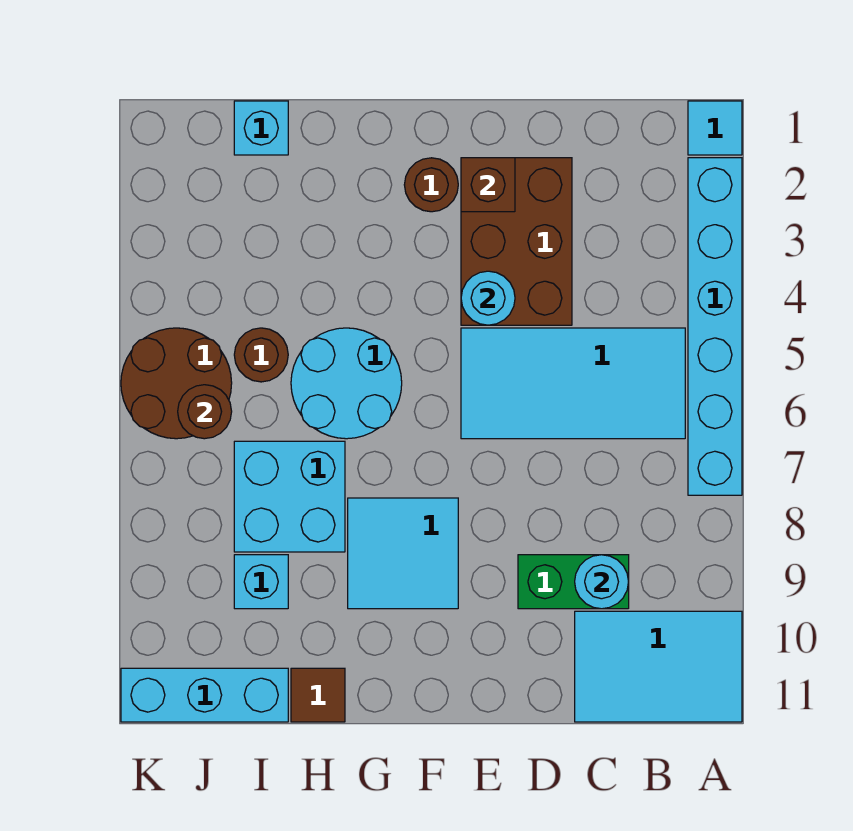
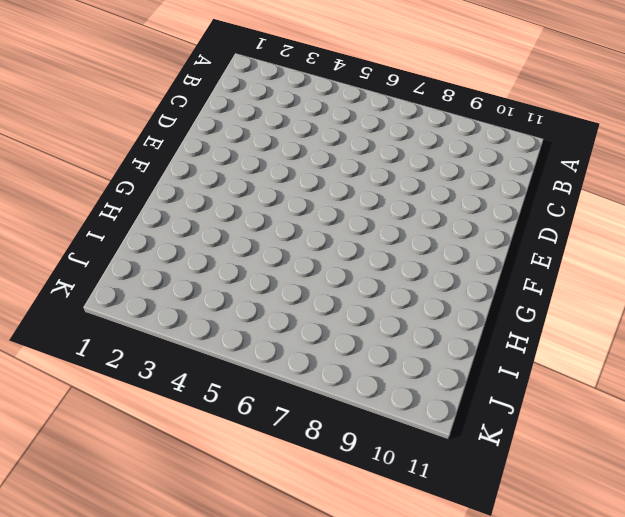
none -> cyan tile A1 level 1
none -> cyan brick A2:A7 level 1
none -> cyan tile A10:C11 level 1

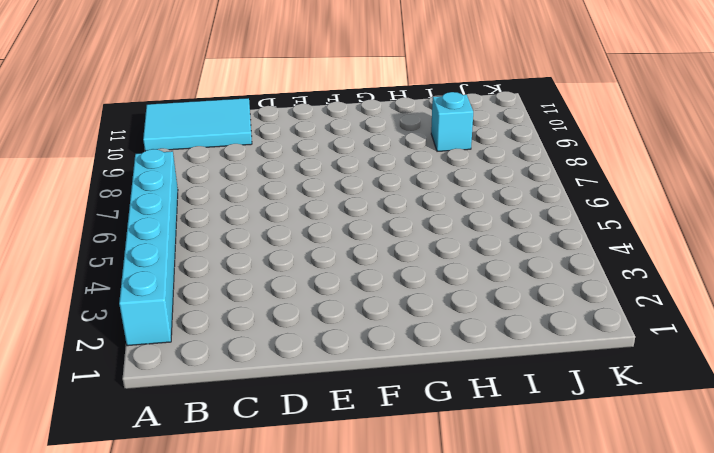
none -> cyan tile A1 level 1
none -> cyan tile B5:E6 level 1
none -> green brick C9:D9 level 1

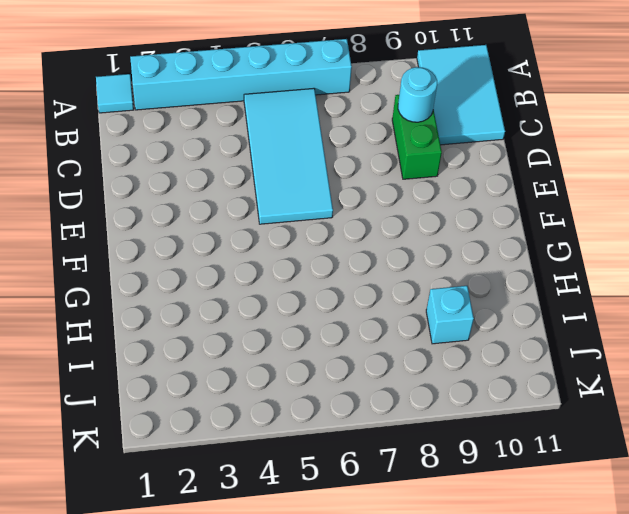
none -> brown brick D2:E4 level 1
none -> brown round brick F2 level 1
none -> cyan tile F8:G9 level 1

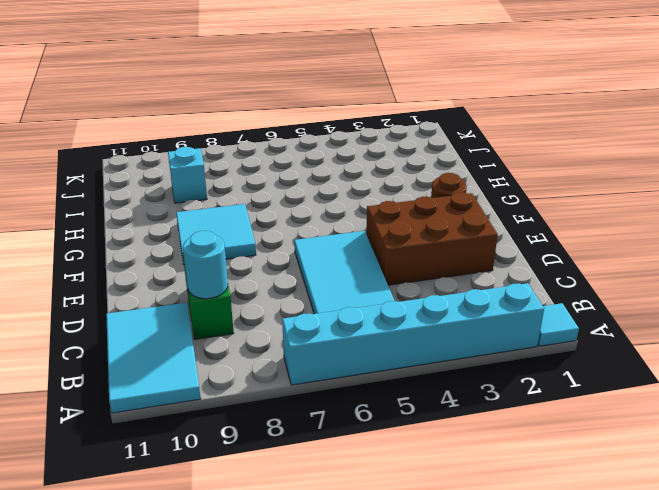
none -> cyan round brick G5:H6 level 1
none -> cyan brick H7:I8 level 1
none -> brown tile H11 level 1

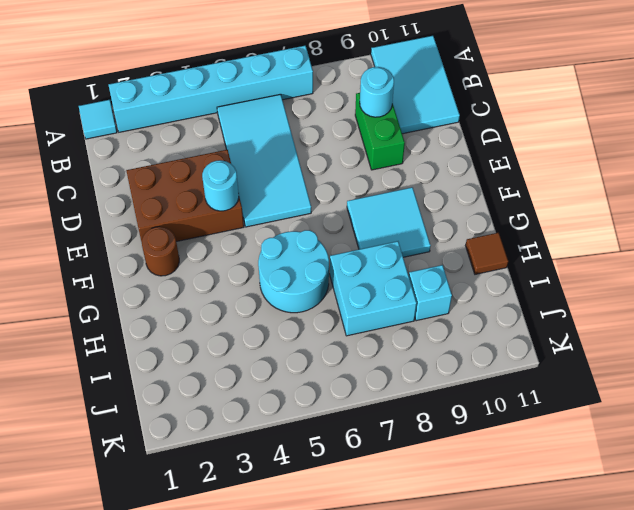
none -> cyan brick I1 level 1
none -> brown round brick I5 level 1
none -> cyan brick I11:K11 level 1

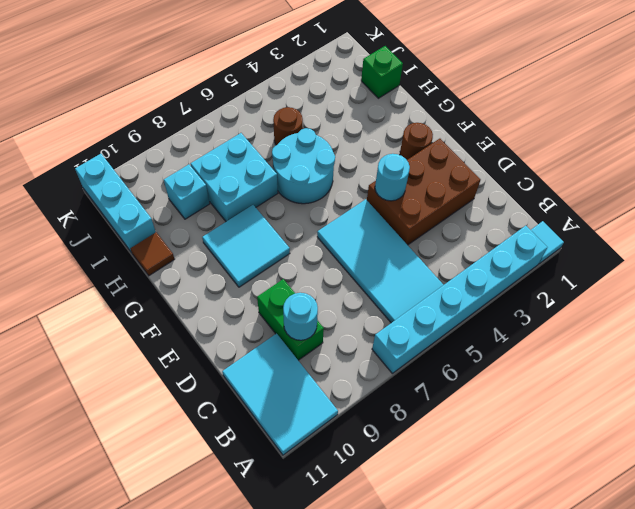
green brick I1 level 1 -> cyan brick I1 level 1
none -> brown round brick J5:K6 level 1
none -> brown brick E2 level 2
none -> brown round brick J6 level 2

